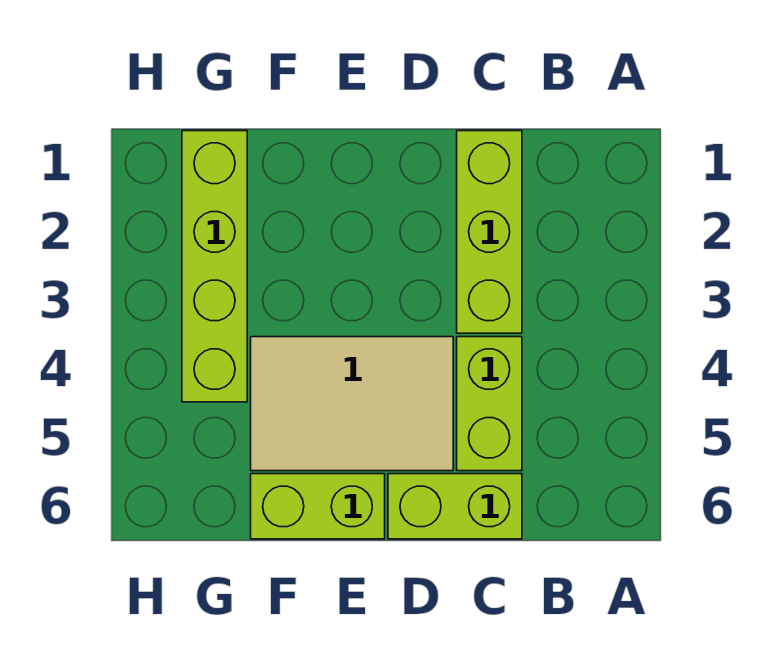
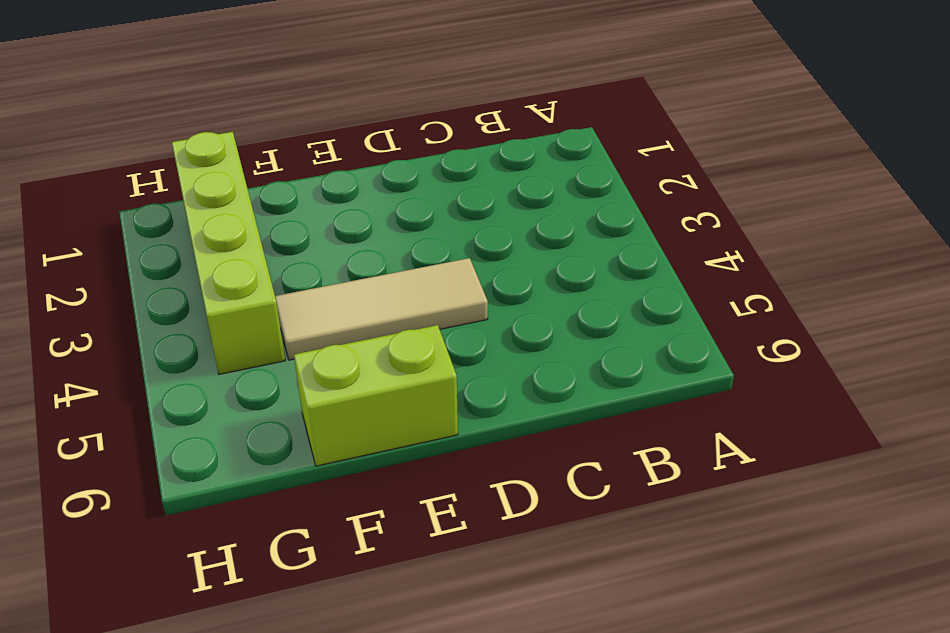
tan tile D4:F4 level 1 -> tan tile D4:F5 level 1
none -> lime brick C1:C3 level 1
none -> lime brick C4:C5 level 1

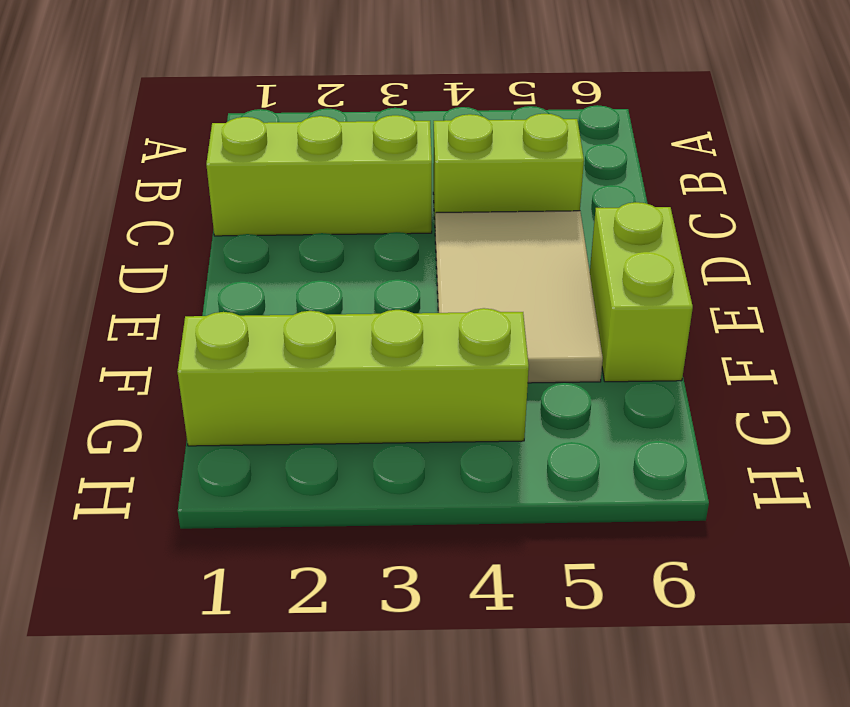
none -> lime brick C6:D6 level 1

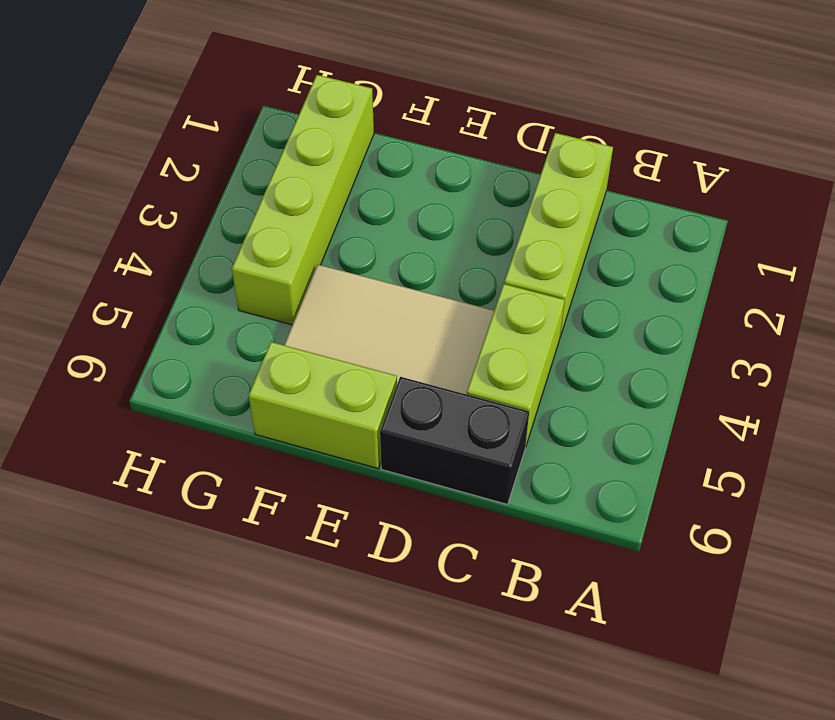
black brick C6:D6 level 1 -> lime brick C6:D6 level 1

